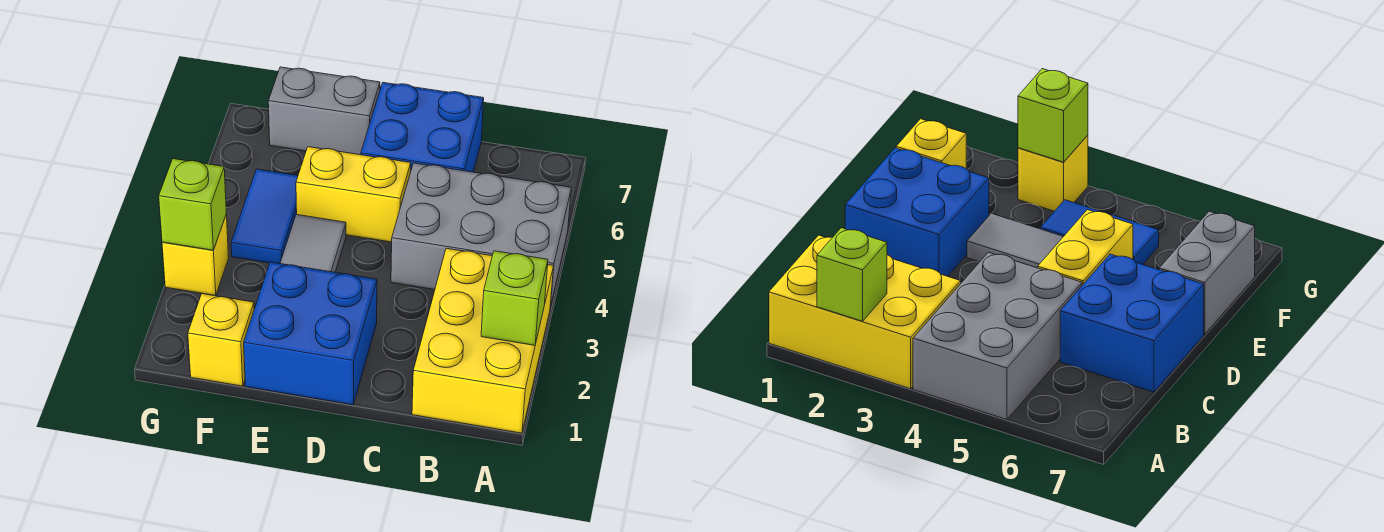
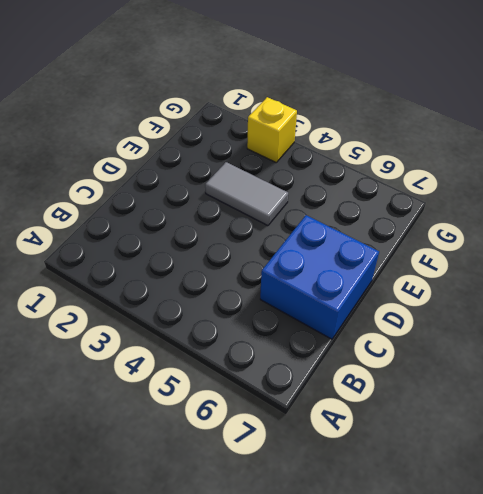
none -> yellow brick A1:B3 level 1
none -> grey brick A4:C5 level 1
none -> blue brick D1:E2 level 1

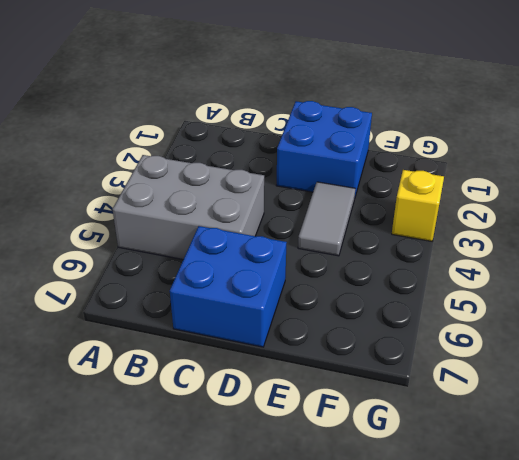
none -> yellow brick A1:B3 level 1
none -> yellow brick D5:E5 level 1
none -> grey brick E7:F7 level 1

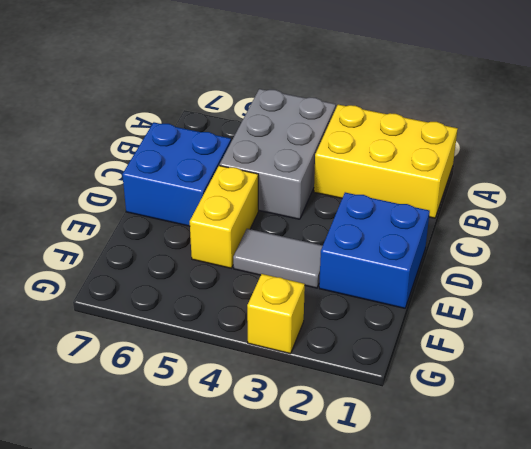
none -> grey brick E7:F7 level 1
none -> yellow brick F1 level 1
none -> blue tile F4:F5 level 1

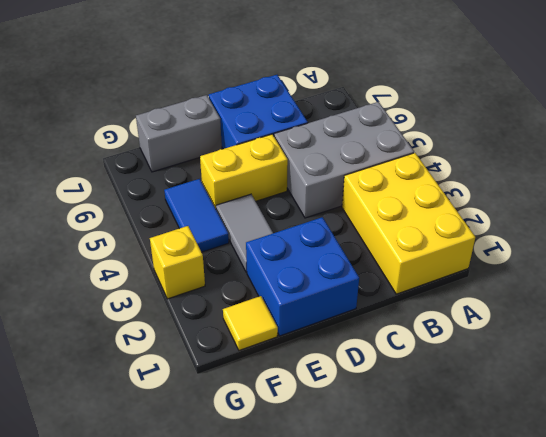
yellow tile F1 level 1 -> yellow brick F1 level 1
none -> lime brick A2 level 2
none -> lime brick G3 level 2

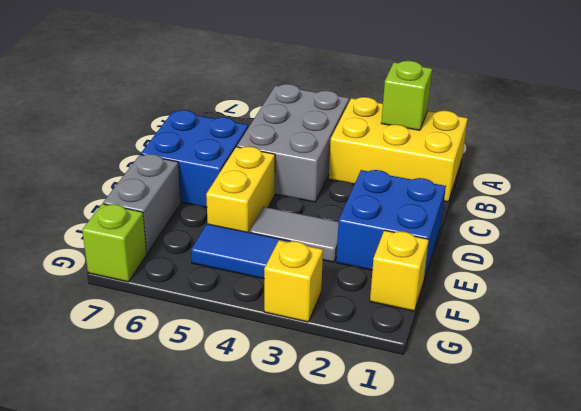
lime brick G7 level 1 -> lime brick G3 level 2

